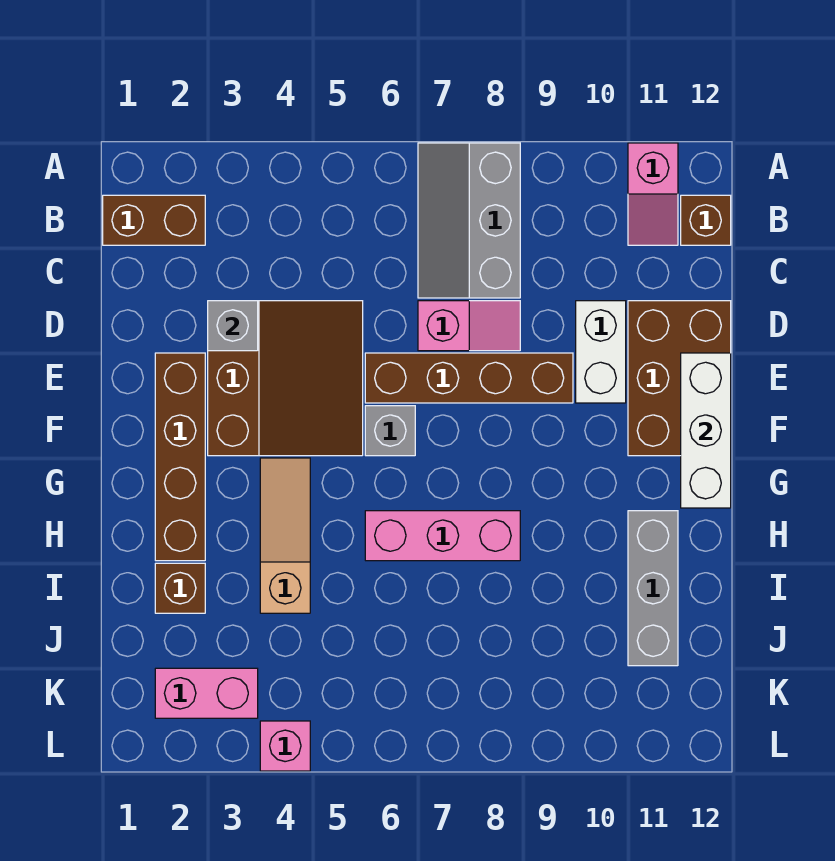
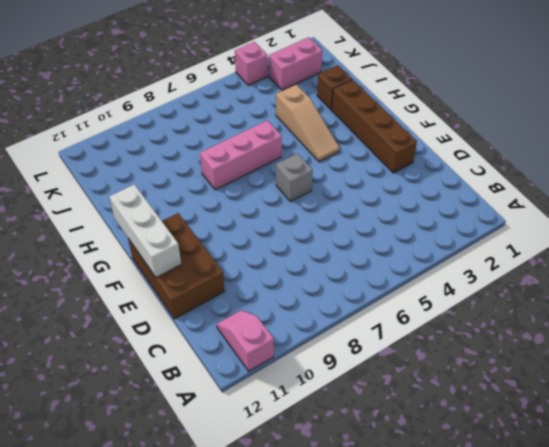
none -> grey slope A7:C8 level 1 top 8
none -> brown brick B1:B2 level 1
none -> brown brick B12 level 1

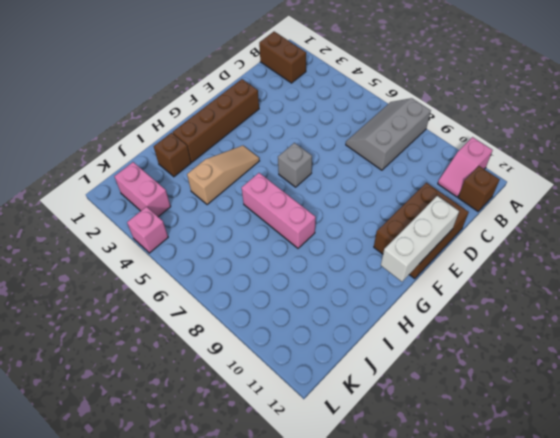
none -> brown slope D3:F5 level 1 top 3
none -> pink slope D7:D8 level 1 top 7
none -> white brick D10:E10 level 1

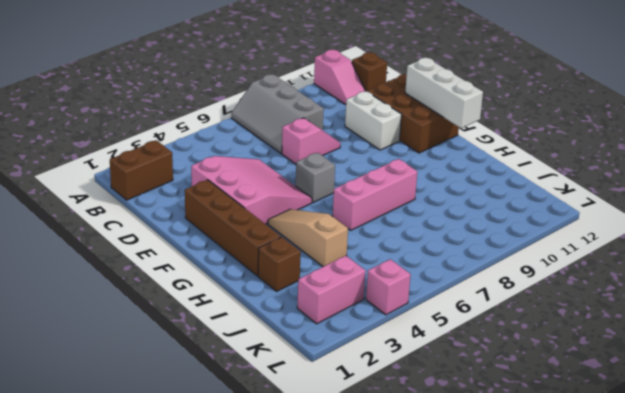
pink slope D3:F5 level 1 top 3 -> brown slope D3:F5 level 1 top 3
none -> brown brick E6:E9 level 1
none -> grey brick H11:J11 level 1
none -> grey brick D3 level 2

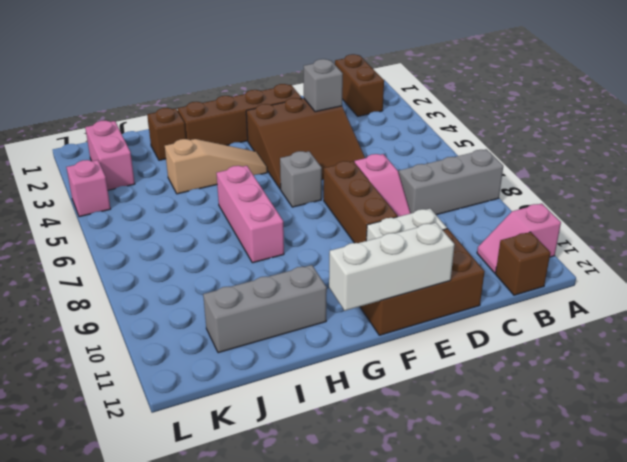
brown brick E7:E9 level 1 -> brown brick E6:E9 level 1

